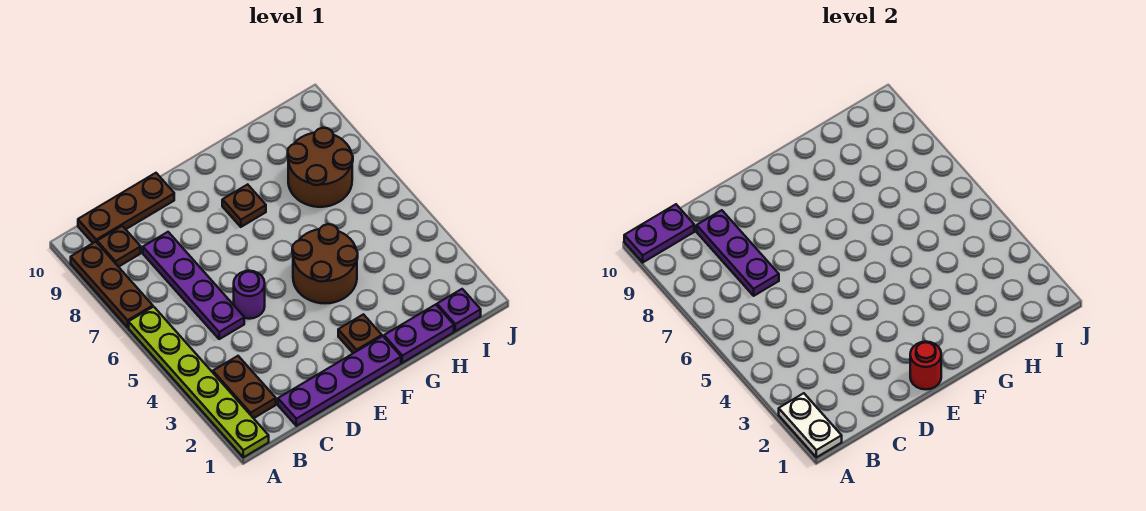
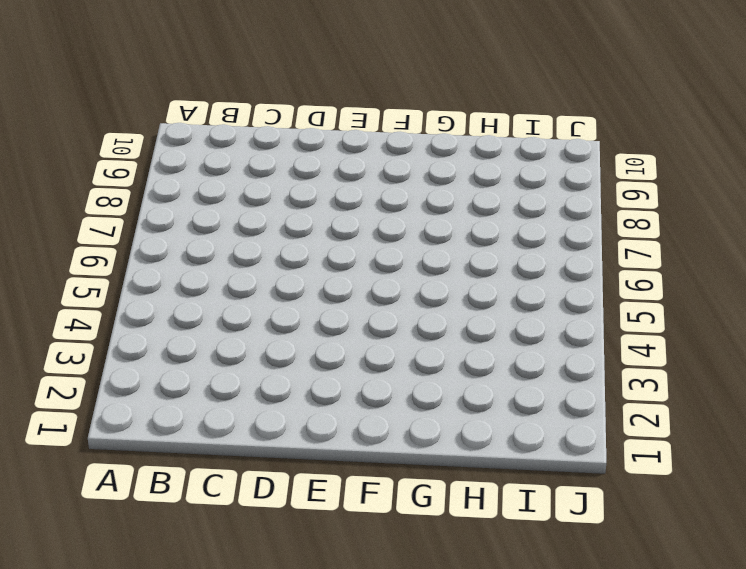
none -> lime plate A1:A6 level 1
none -> brown plate A7:A9 level 1
none -> brown plate B2:B3 level 1

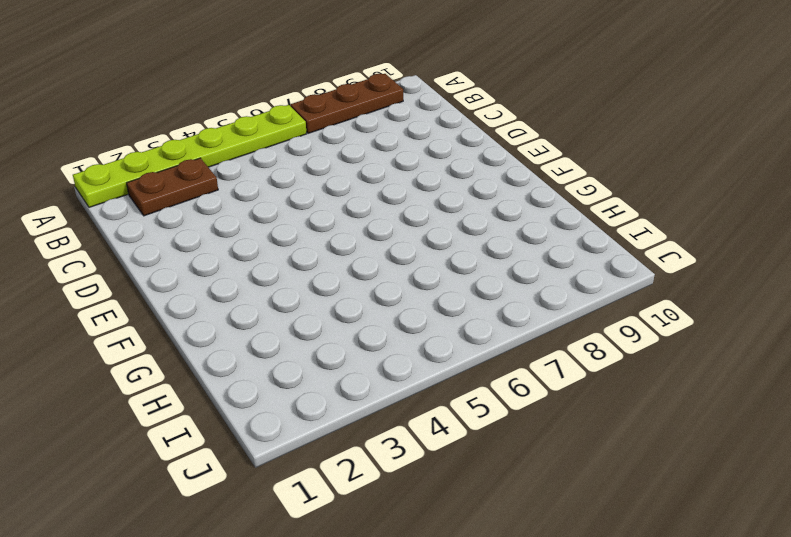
none -> brown plate B9 level 1
none -> brown plate B10:D10 level 1
none -> purple plate C1:F1 level 1

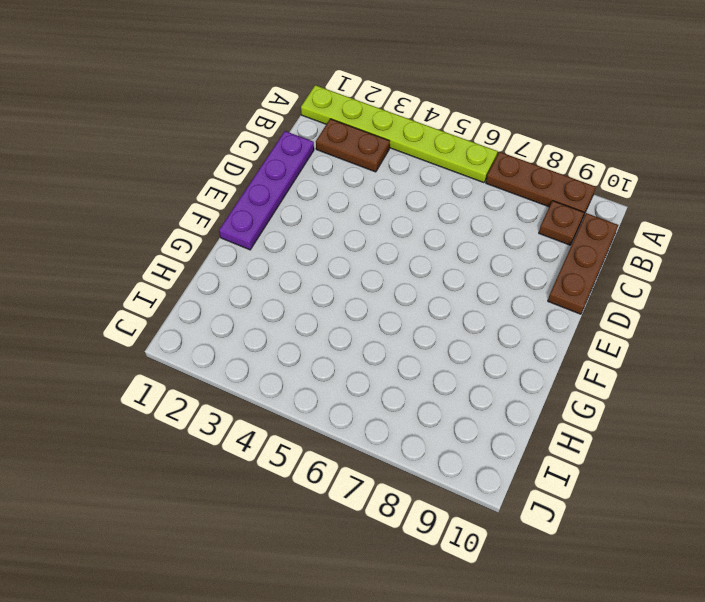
none -> purple plate C5:C8 level 1
none -> purple round brick D5 level 1
none -> brown plate F2 level 1

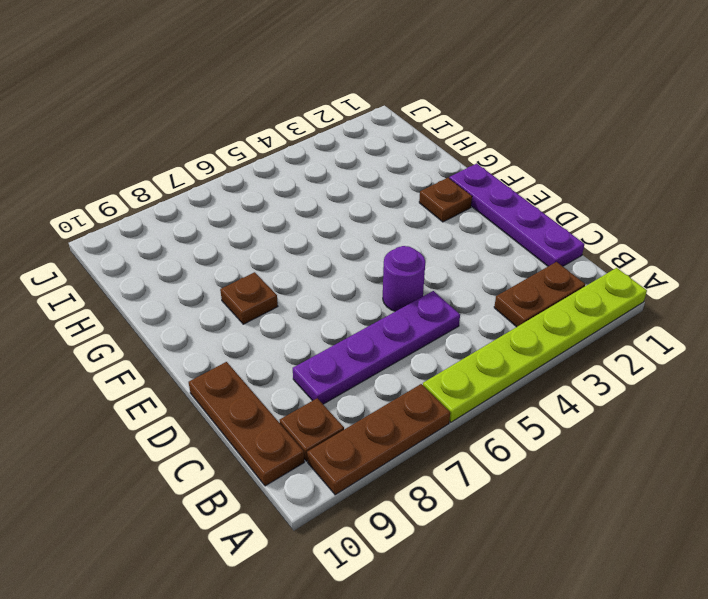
none -> brown round brick F4:G5 level 1
none -> purple plate G1:H1 level 1
none -> brown round brick H7:I8 level 1

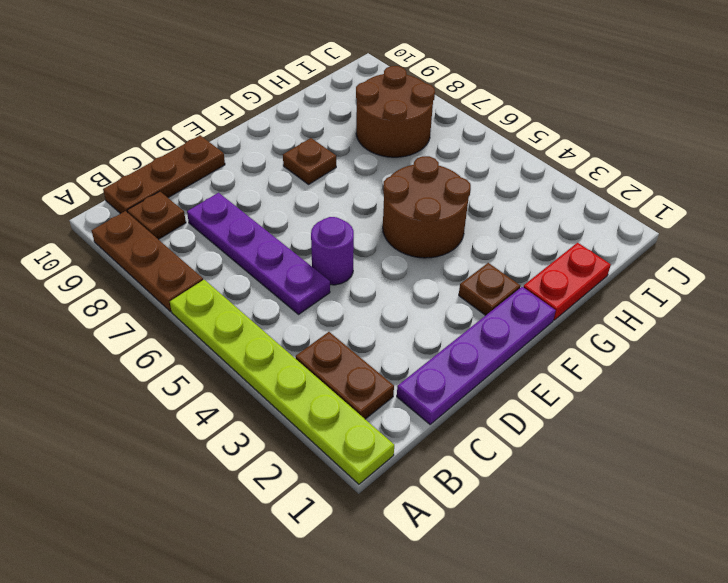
red plate G1:H1 level 1 -> purple plate G1:H1 level 1
none -> purple plate I1 level 1
none -> white plate A1:A2 level 2
none -> purple plate A10:B10 level 2

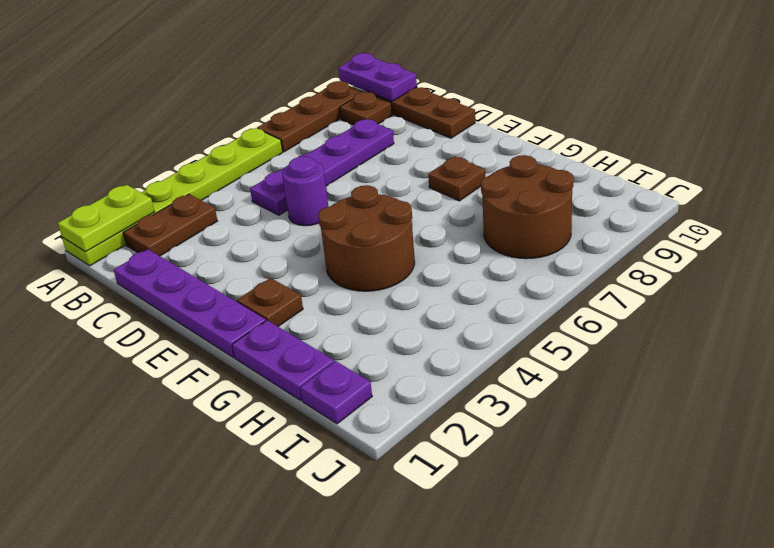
lime plate A1:A2 level 2 -> white plate A1:A2 level 2
none -> purple plate C7:C9 level 2
none -> red round brick E1 level 2

